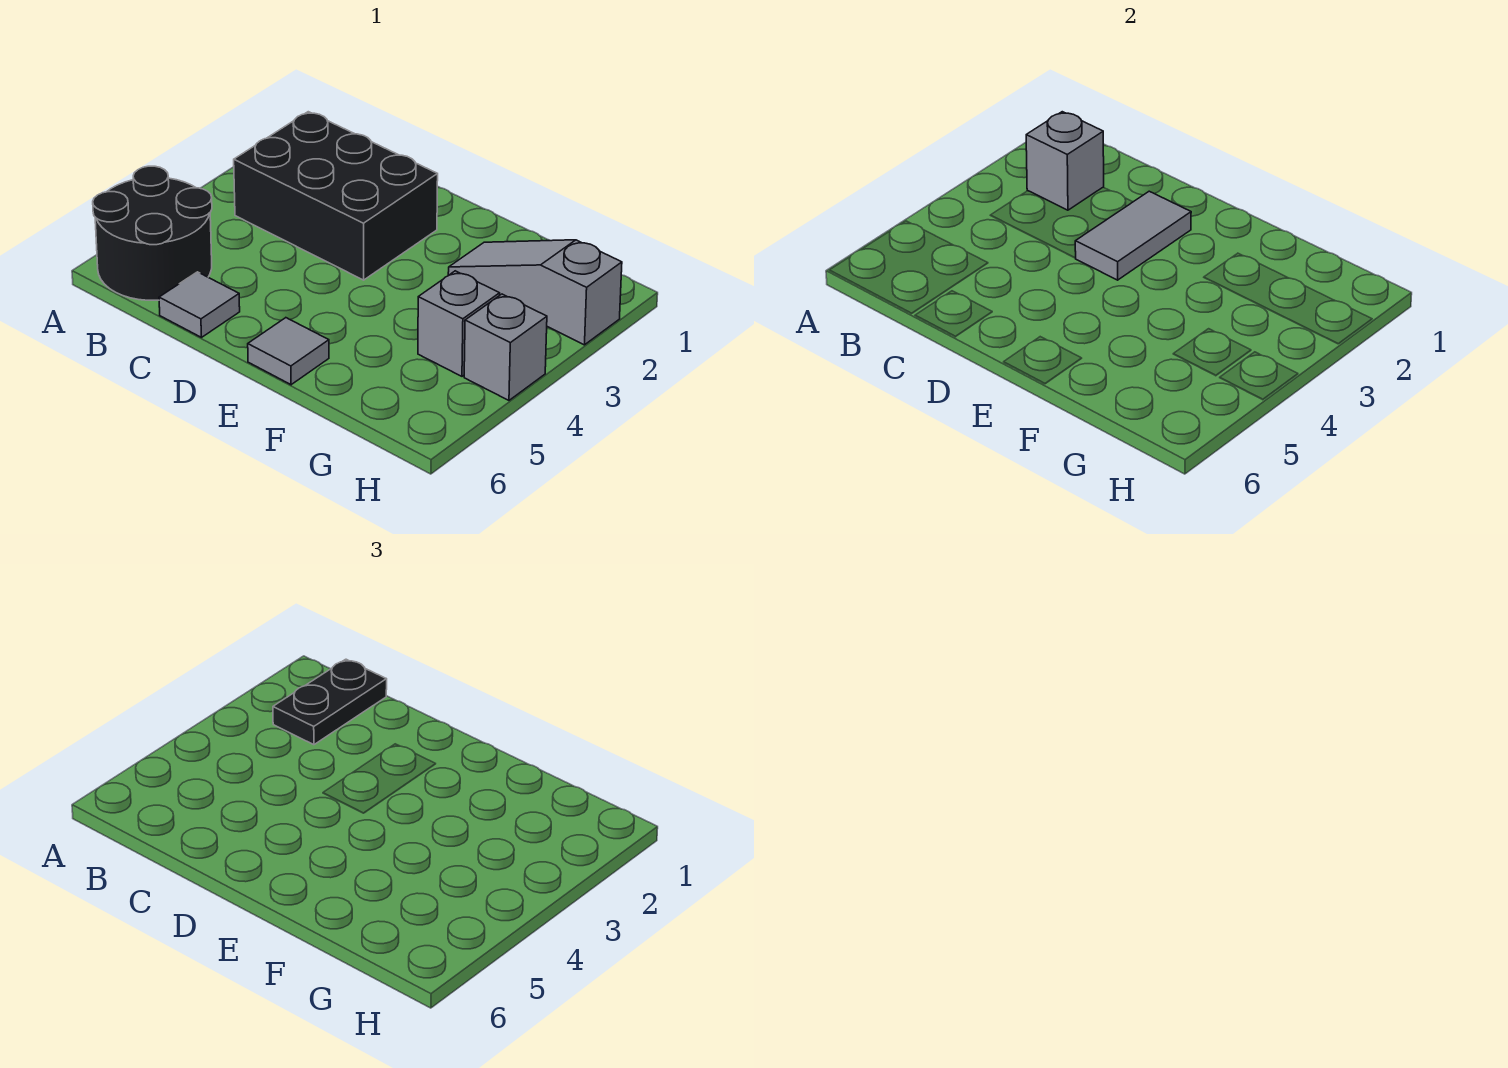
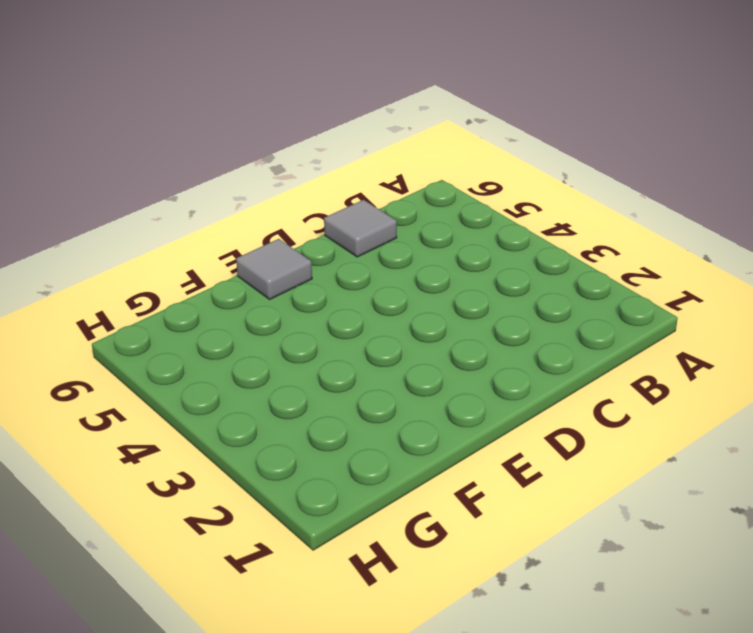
none -> black round brick A5:B6 level 1
none -> black brick B2:D3 level 1

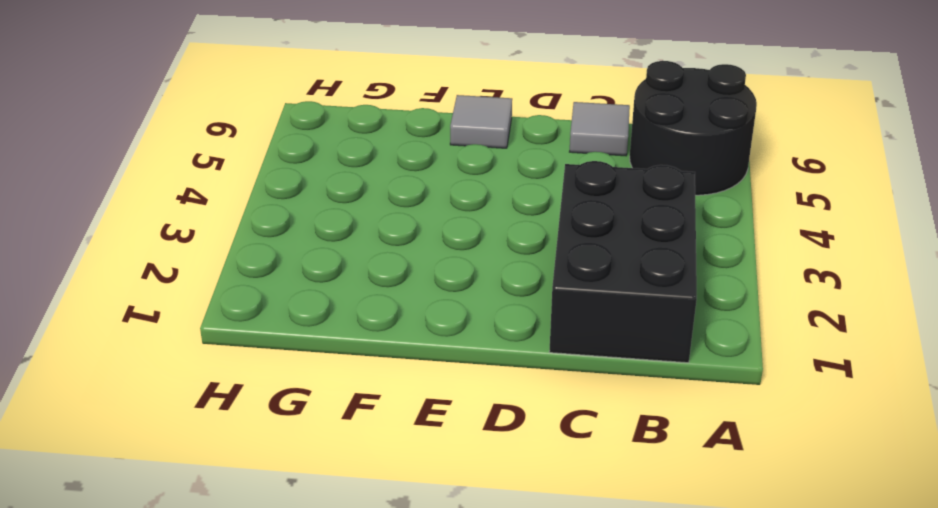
black brick B1:C3 level 1 -> black brick B2:D3 level 1
none -> grey slope F2:H2 level 1 top H
none -> grey brick G4 level 1

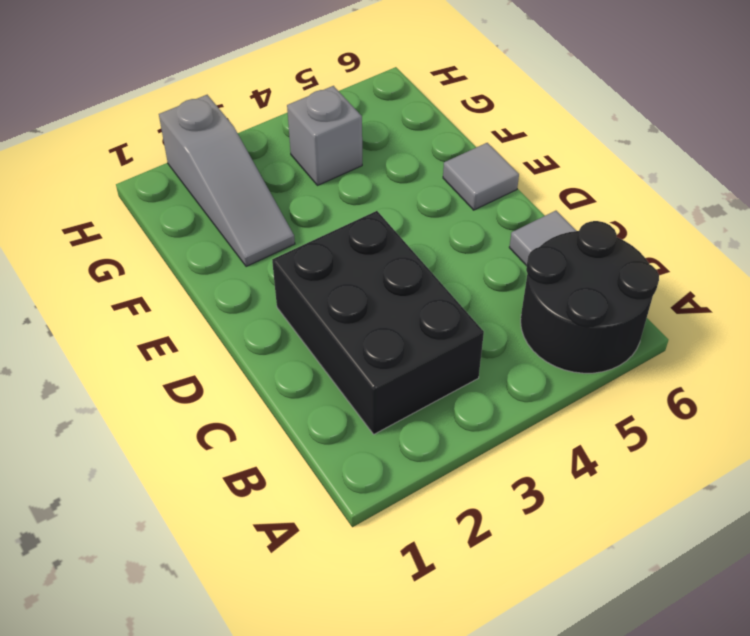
none -> grey brick H4 level 1
none -> grey brick B2 level 2

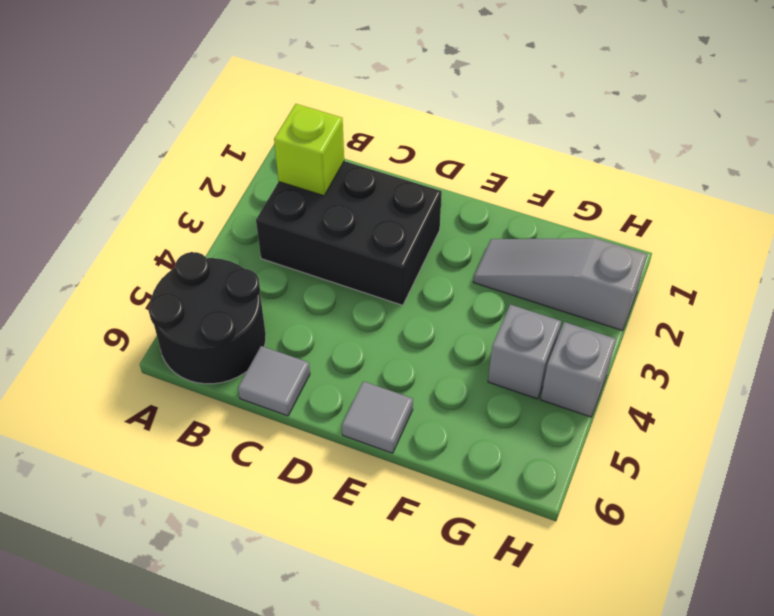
lime brick B2 level 2 -> grey brick B2 level 2
none -> grey tile D2:D3 level 2
none -> black plate B1:B2 level 3

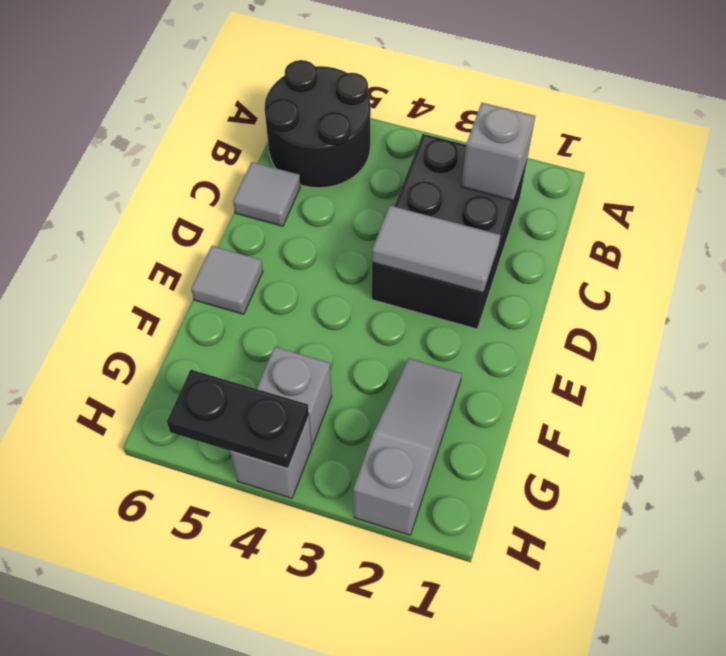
black plate H4:H5 level 2 -> black plate B1:B2 level 3

